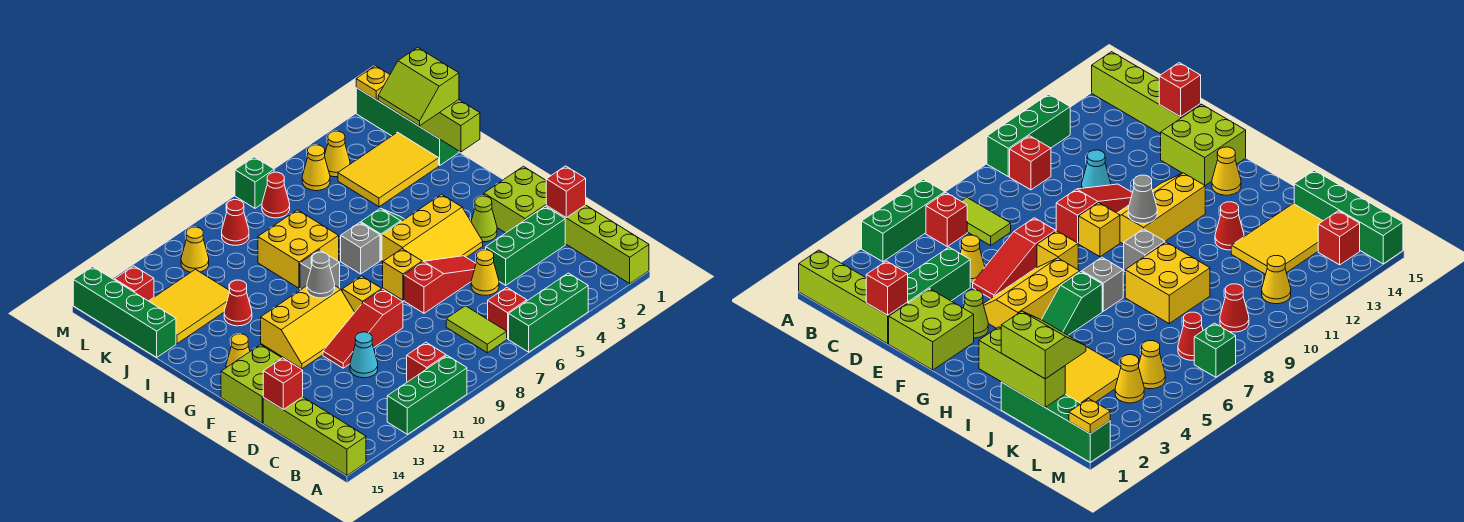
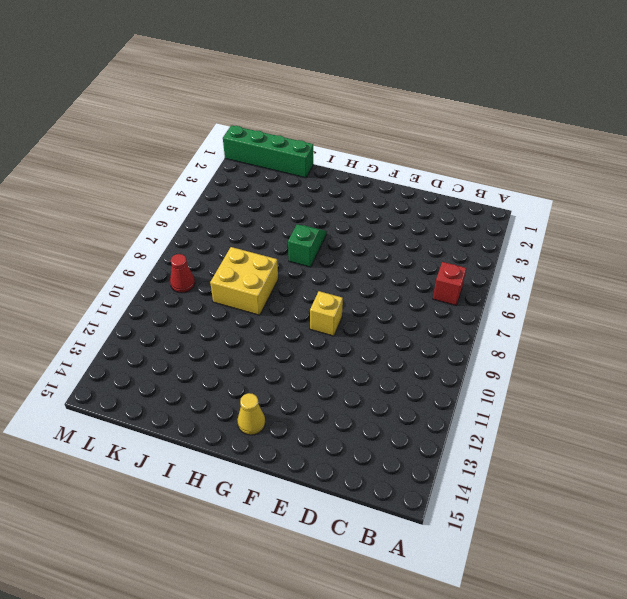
none -> lime brick A1:D1 level 1
none -> green brick A4:A6 level 1
none -> green brick A10:A12 level 1
none -> lime brick A15:D15 level 1

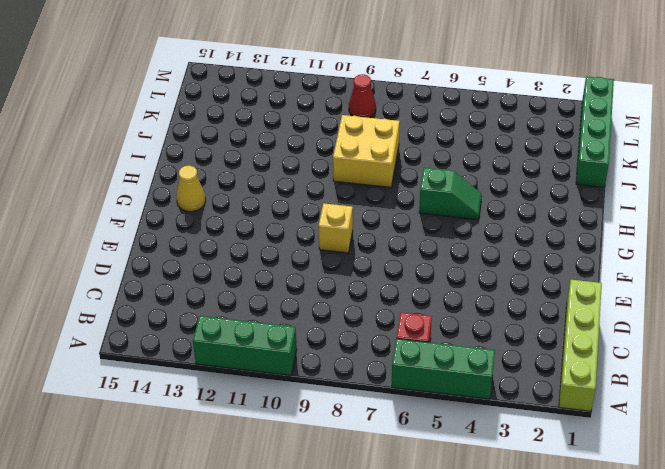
none -> lime brick A15:D15 level 1
none -> lime tile B7:C7 level 1
none -> red brick B10 level 1
none -> green brick D2:D4 level 1

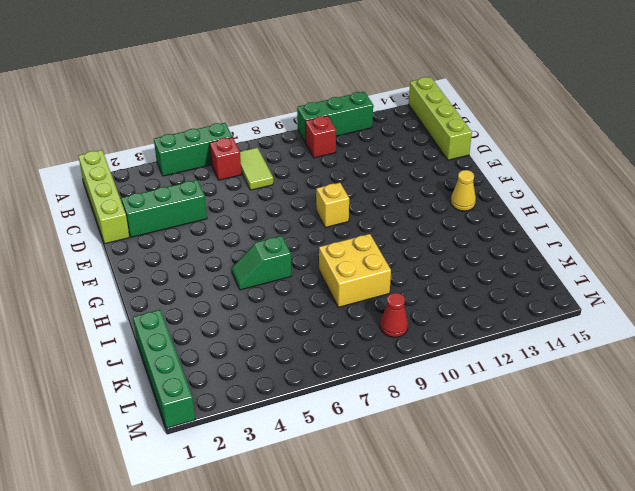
none -> yellow cone D5 level 1
none -> cyan cone D11 level 1
none -> lime brick E1:F2 level 1
none -> red slope E5:E7 level 1 top 7

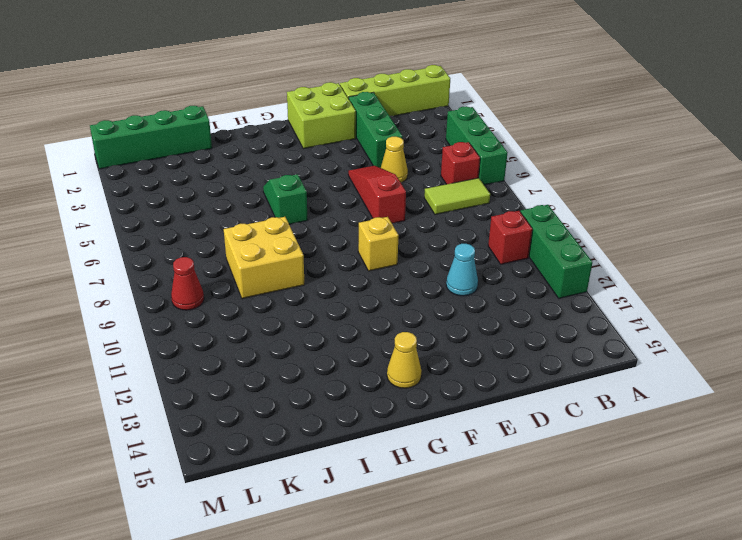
none -> lime brick A15:D15 level 1
none -> red slope E9:E11 level 1 top 9
none -> lime brick E14:F15 level 1
none -> lime cone F3 level 1

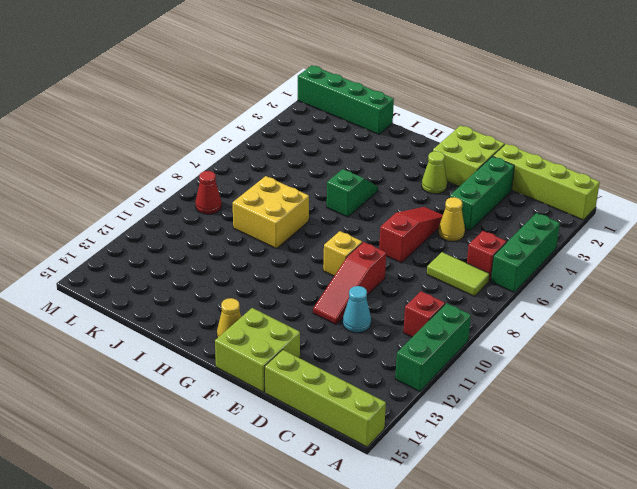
none -> yellow slope F4:G6 level 1 top G
none -> yellow brick F7 level 1
none -> yellow slope F10:G12 level 1 top G
none -> grey brick H7 level 1

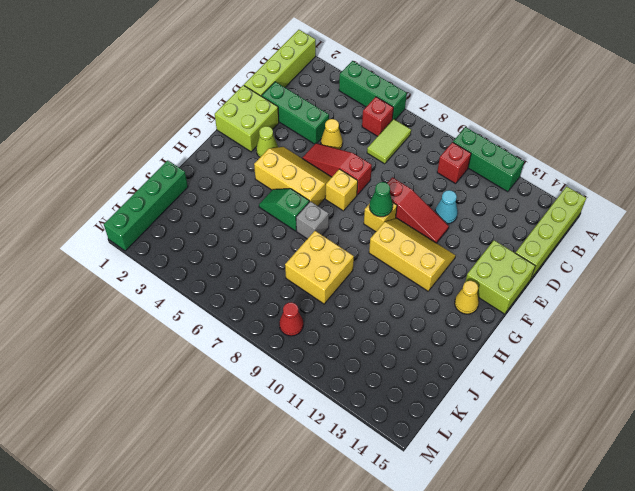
green cone F9 level 2 -> none
none -> grey brick H9 level 1
none -> red cone I12 level 1
none -> yellow tile J2:K4 level 1
none -> yellow tile J12:K14 level 1

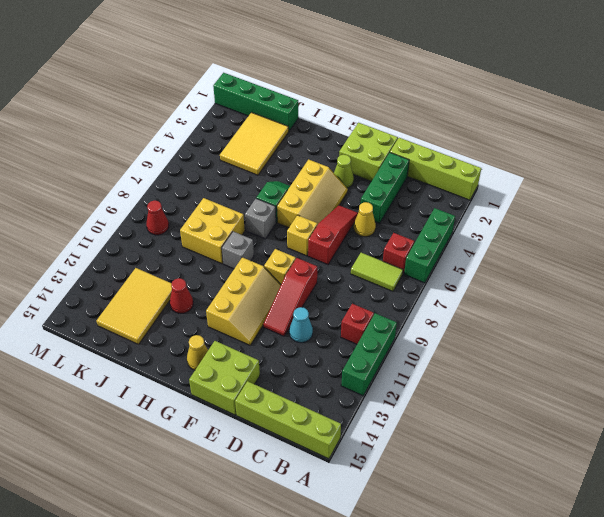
none -> green brick J15:M15 level 1
none -> yellow cone L4 level 1
none -> yellow cone L5 level 1
none -> red cone L7 level 1

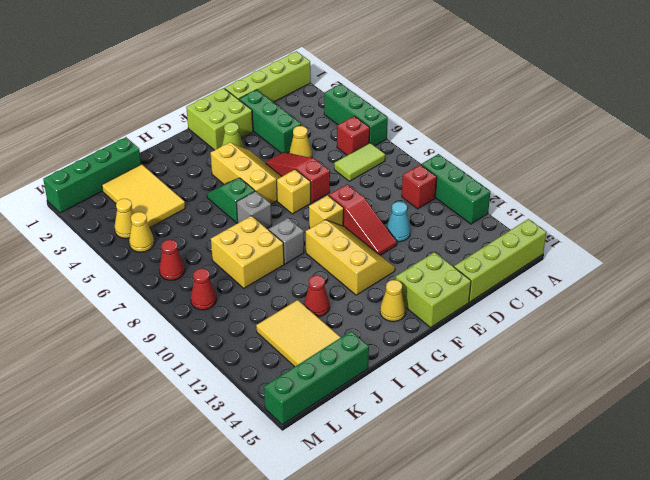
none -> yellow cone L11 level 1
none -> red brick L14 level 1
none -> green brick M7 level 1
none -> red brick D1 level 2

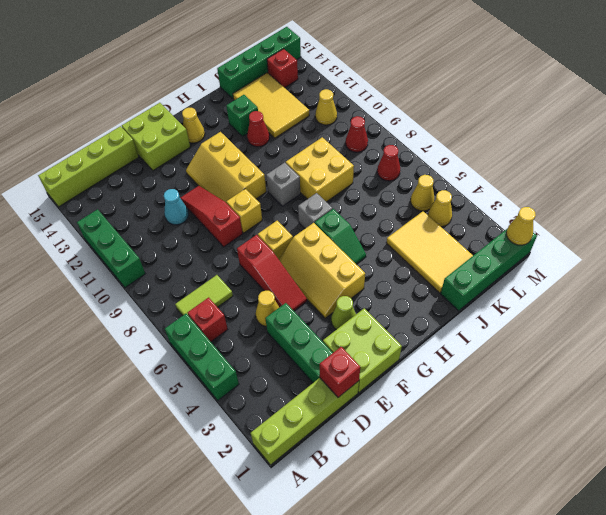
green brick I13 level 1 -> green brick M7 level 1
yellow cone M1 level 2 -> yellow plate M1 level 2
none -> red brick B10 level 1
none -> red brick D15 level 2
none -> grey cone G10 level 2
none -> lime brick I1:K1 level 2

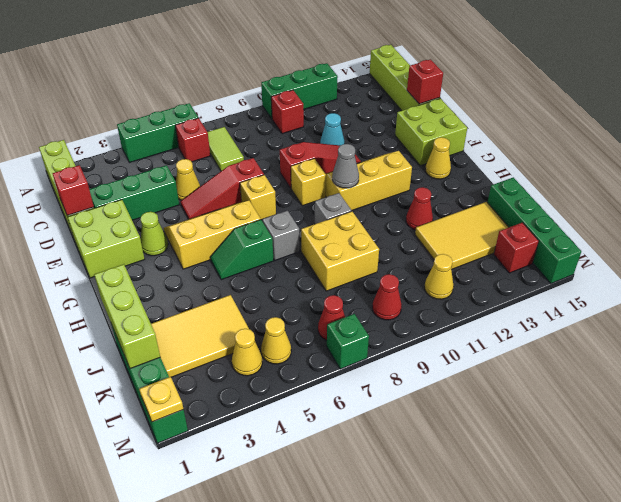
none -> lime slope J1:K2 level 3 top 1

